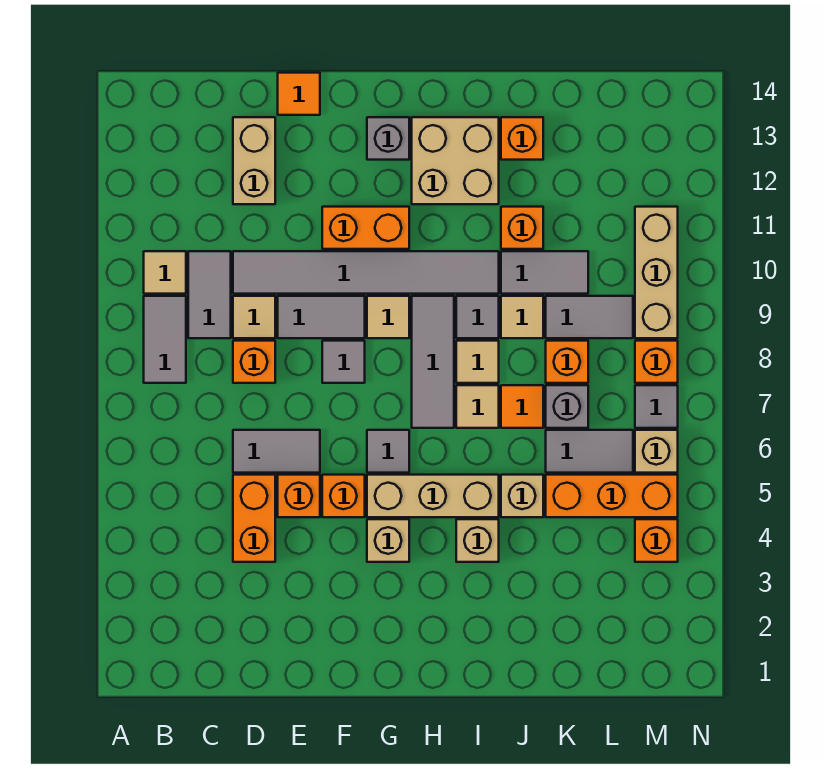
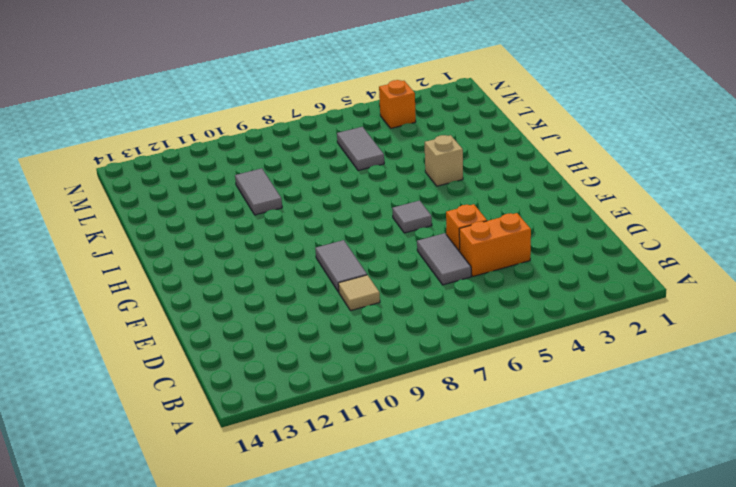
none -> grey tile B8:B9 level 1
none -> tan tile B10 level 1
none -> grey tile C9:C10 level 1
none -> orange brick D8 level 1

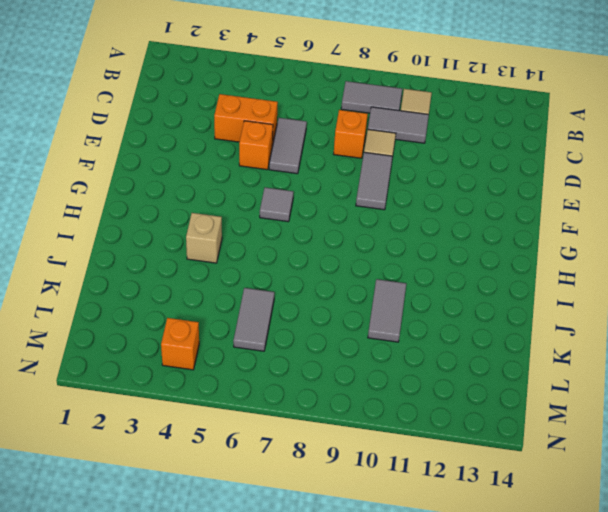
none -> grey tile D10:I10 level 1
none -> tan brick D12:D13 level 1
none -> orange tile E14 level 1
none -> orange brick F5 level 1

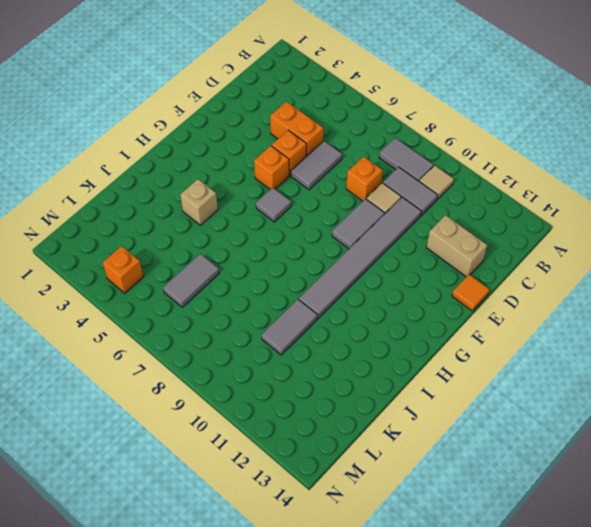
none -> grey tile F8 level 1
none -> orange brick F11:G11 level 1
none -> tan brick G4 level 1
none -> tan brick G5:I5 level 1

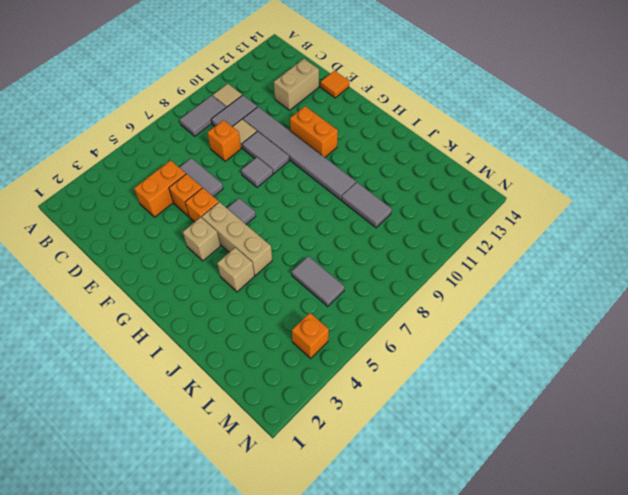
none -> tan tile G9 level 1
none -> grey brick G13 level 1
none -> grey tile H7:H9 level 1
none -> tan brick H12:I13 level 1

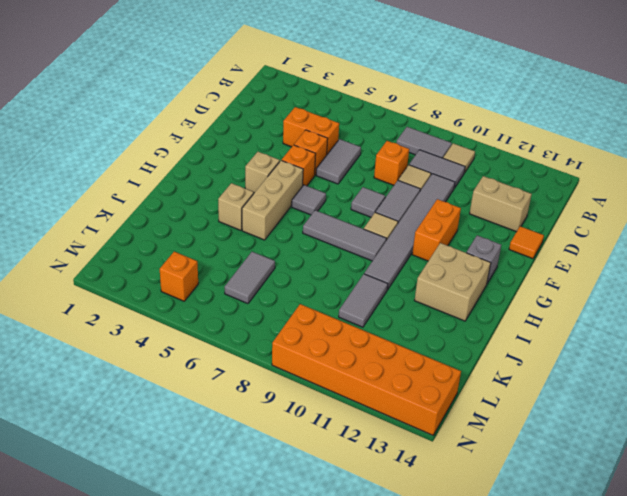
orange brick M9:N14 level 1 -> tan brick M9:M11 level 1
none -> tan tile I7 level 1
none -> tan tile I8 level 1
none -> grey tile I9 level 1
none -> tan brick J5 level 1

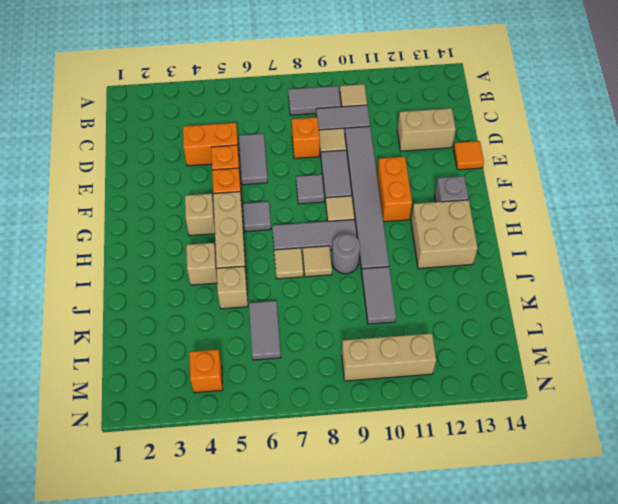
grey round brick I9 level 1 -> grey tile I9 level 1
none -> orange tile J7 level 1
none -> tan tile J9 level 1
none -> orange brick J11 level 1
none -> orange brick J13 level 1

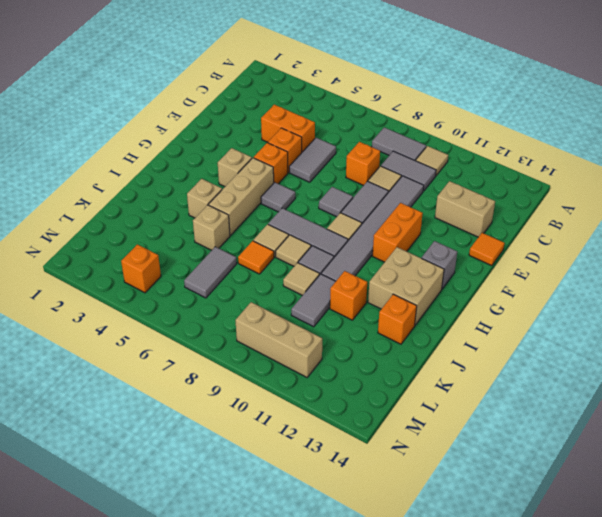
none -> orange brick K5:M5 level 1
none -> grey brick K7 level 1
none -> orange brick K8 level 1
none -> grey tile K9:L9 level 1

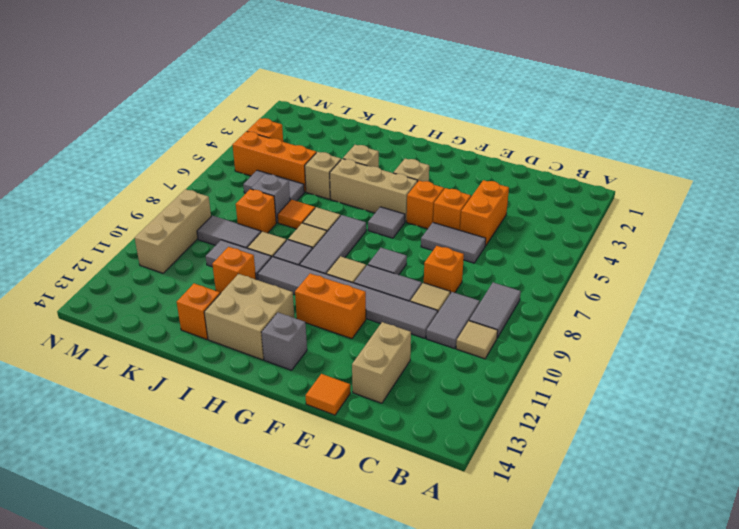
none -> tan brick M6 level 1
none -> grey tile M7 level 1
none -> orange brick M8 level 1

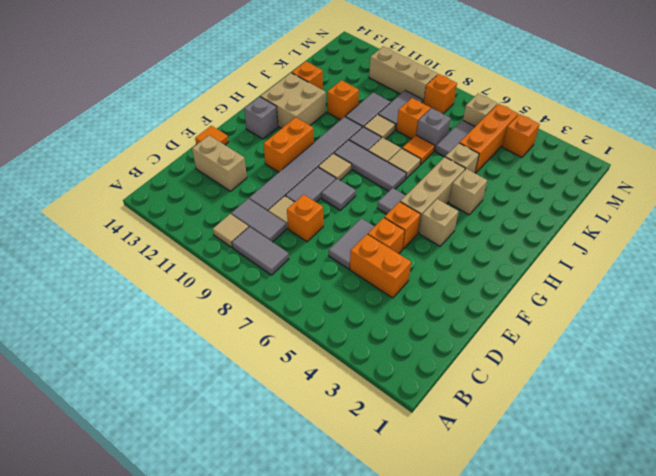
none -> grey tile M7 level 1

